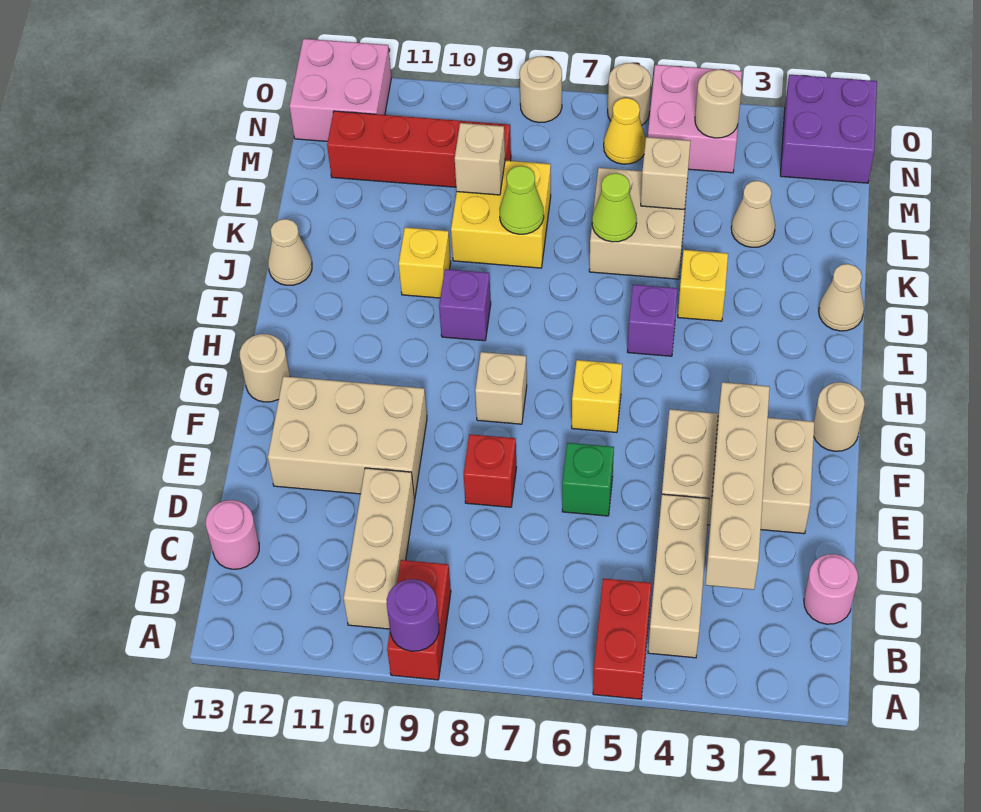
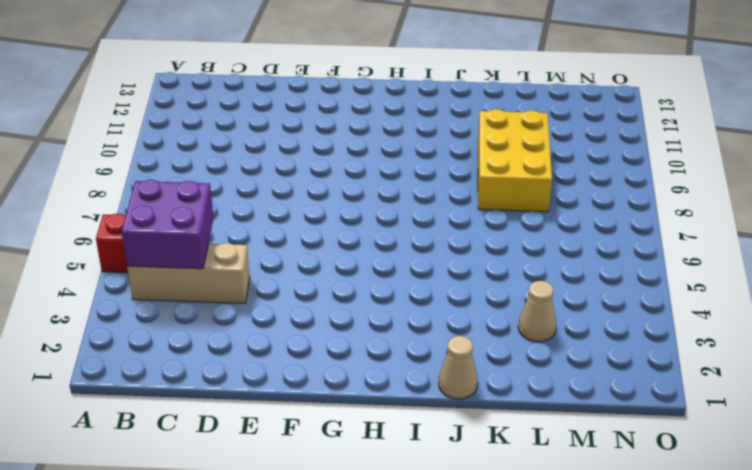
purple brick B4:C5 level 2 -> purple brick N1:O2 level 1
yellow brick K8:L10 level 1 -> yellow brick K8:L9 level 1
none -> red brick A9:B9 level 1
none -> tan brick B10:D10 level 1
none -> pink round brick C1 level 1
none -> pink round brick C13 level 1

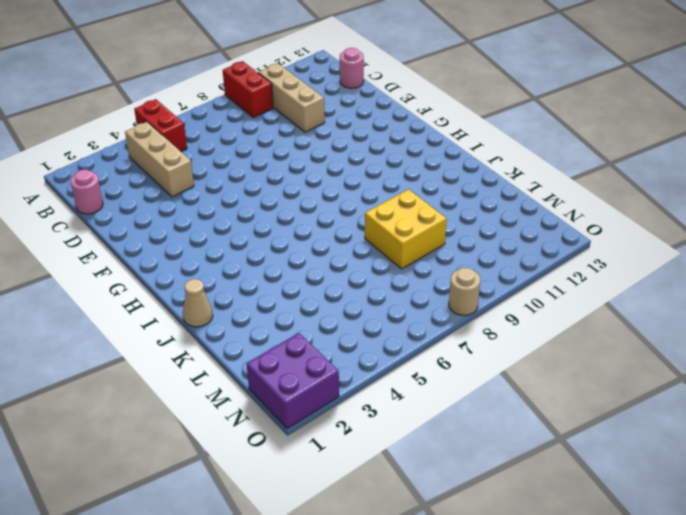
none -> tan brick E2:F4 level 1
none -> green brick E6 level 1
none -> red brick E8 level 1
none -> tan brick E10:F12 level 1

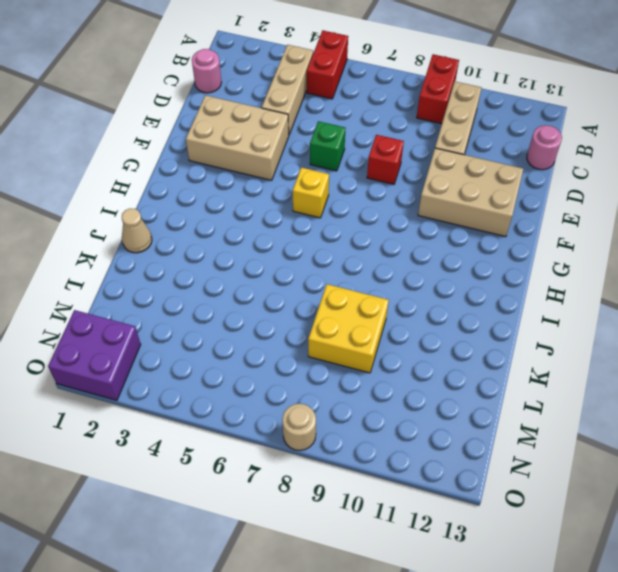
none -> tan round brick G1 level 1
none -> tan brick G8 level 1
none -> tan round brick G13 level 1
none -> purple brick I5 level 1

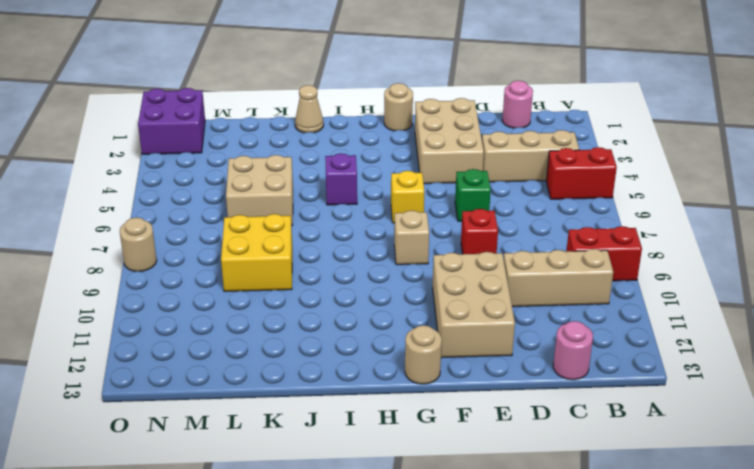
none -> purple brick I9 level 1
none -> yellow brick J4 level 1
none -> yellow brick J10 level 1
none -> tan cone J13 level 1

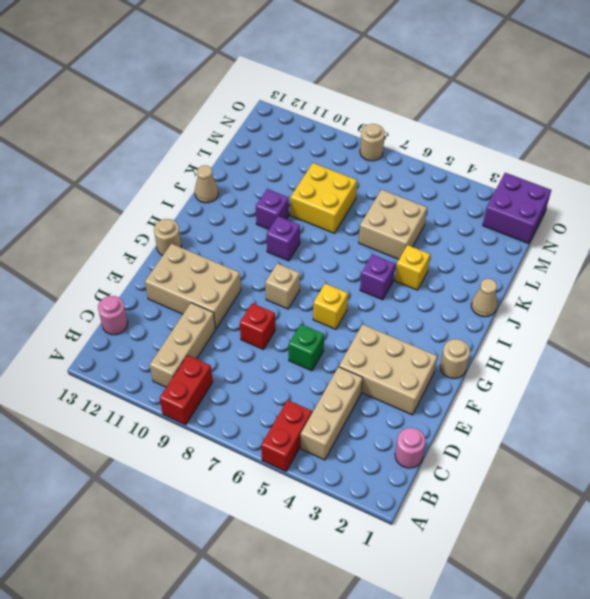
purple brick J10 level 1 -> yellow brick J10 level 1
none -> tan cone L3 level 1
none -> red brick M9:M12 level 1
none -> pink brick N4:O5 level 1
none -> yellow cone N6 level 1

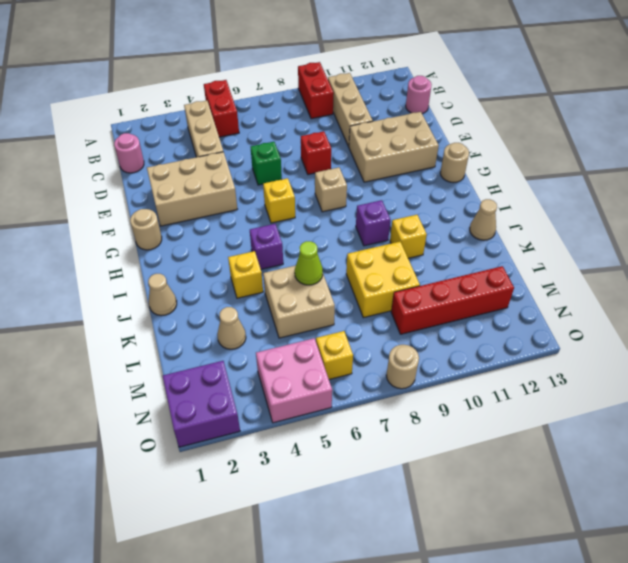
yellow brick N6 level 1 -> yellow cone N6 level 1
none -> pink brick N12:O13 level 1
none -> tan round brick O6 level 1
none -> purple round brick A9 level 2
none -> tan brick C3:F3 level 2

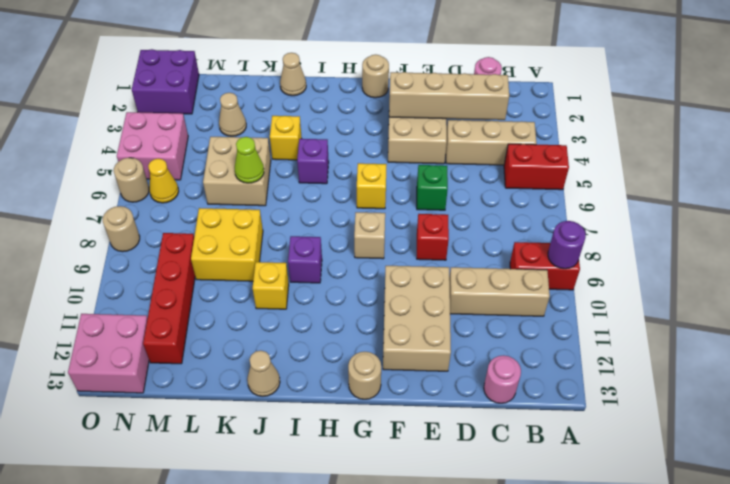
none -> lime cone K8 level 2
none -> tan brick L5 level 2
none -> tan brick L9 level 2
none -> tan round brick N4 level 2

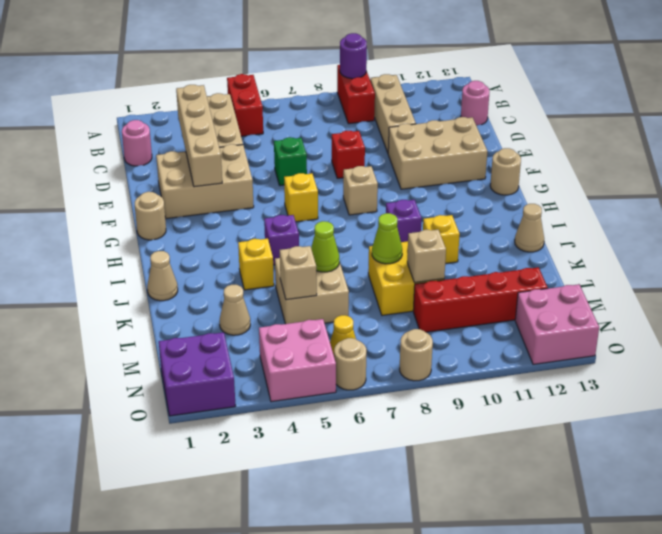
none -> tan round brick N4 level 2

